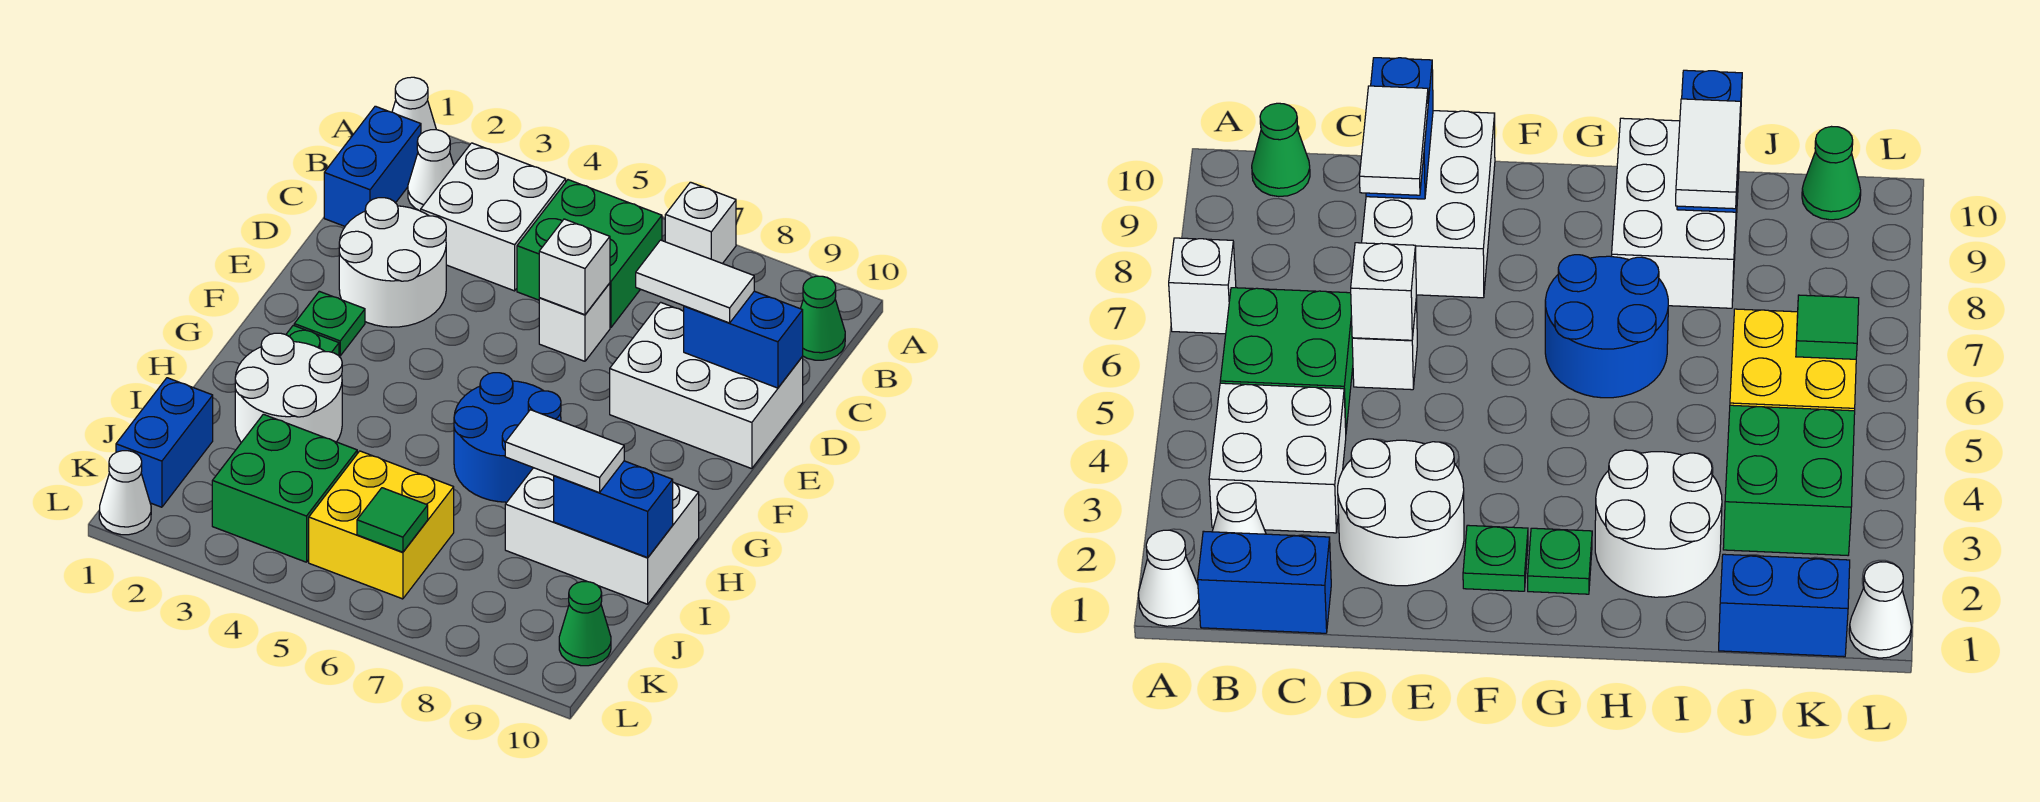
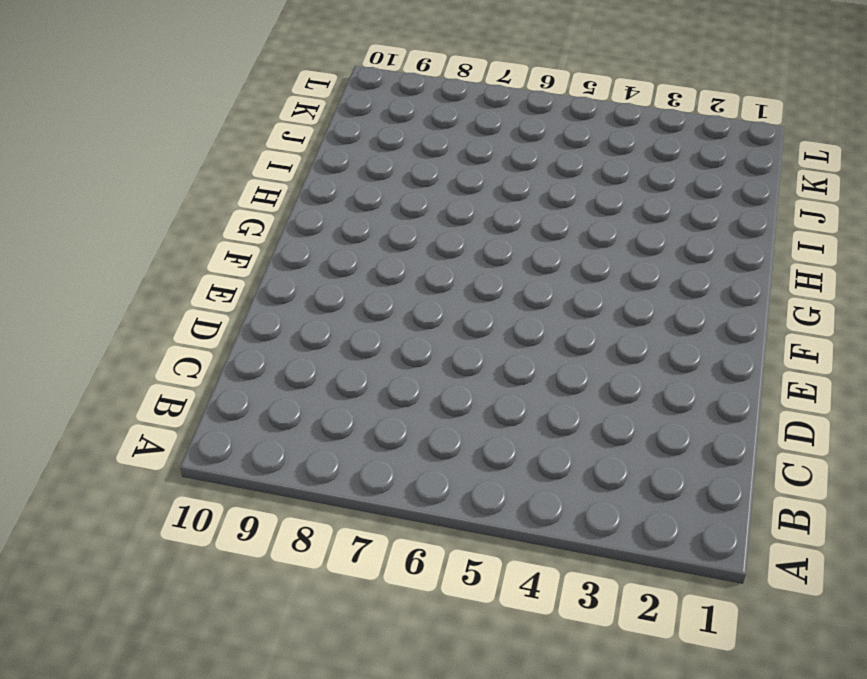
none -> white cone A1 level 1
none -> white brick A7 level 1
none -> blue brick B1:C1 level 1

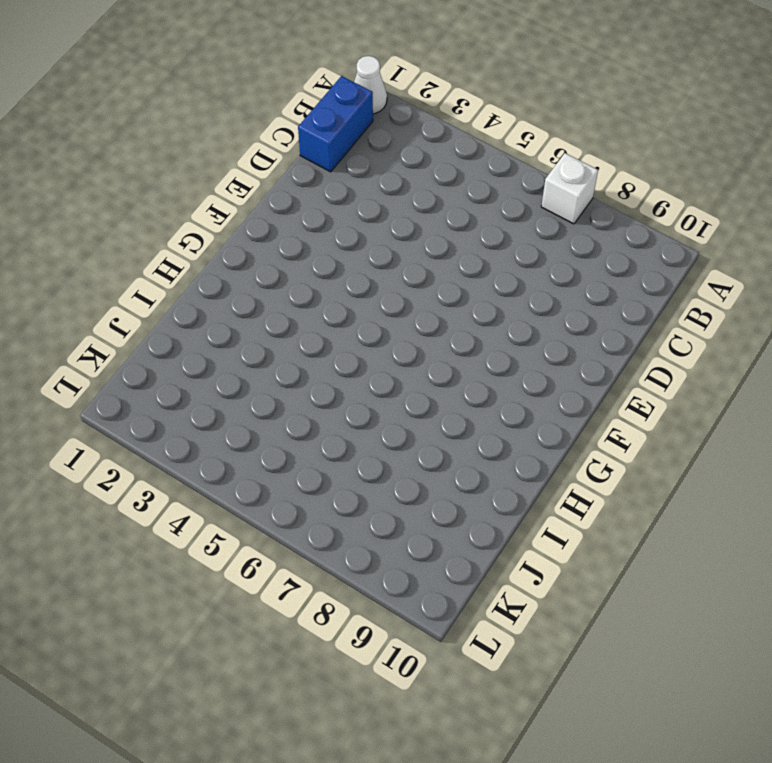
none -> white cone B2 level 1
none -> white brick B3:C4 level 1
none -> green brick B5:C6 level 1

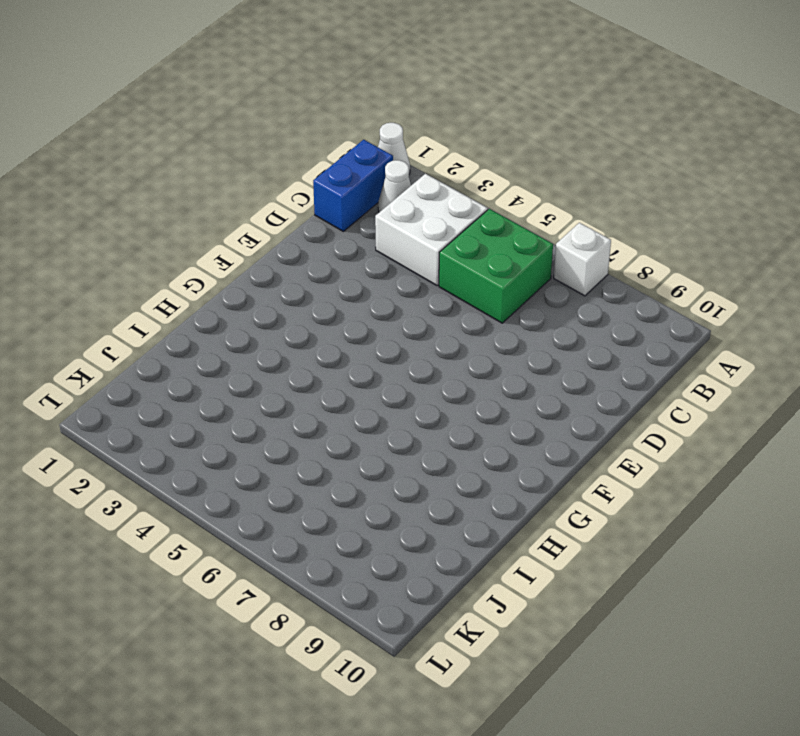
none -> green cone B10 level 1
none -> white round brick D2:E3 level 1
none -> white brick D6 level 1

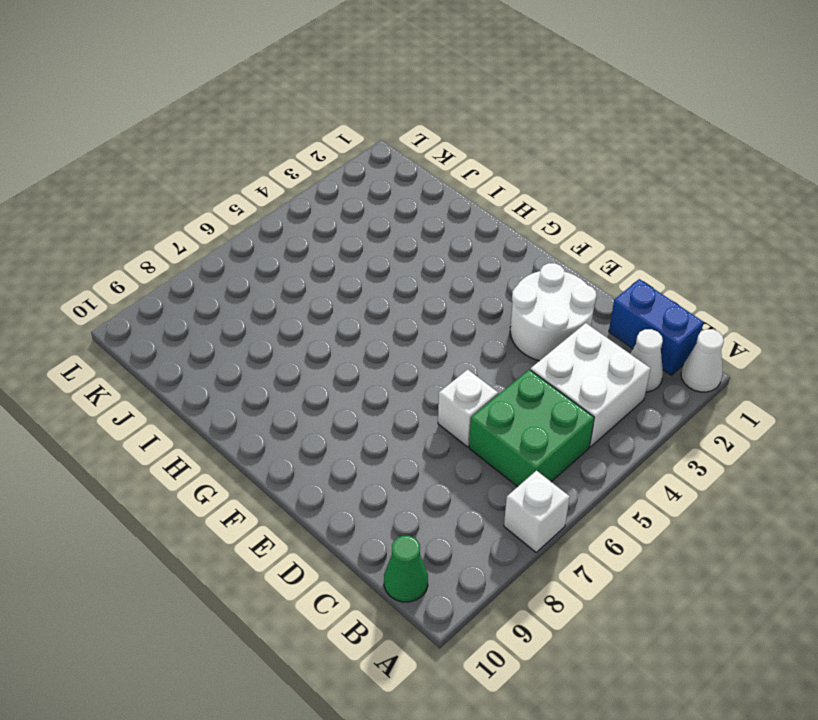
none -> white brick D8:E10 level 1
none -> green plate F2 level 1
none -> green plate G2 level 1

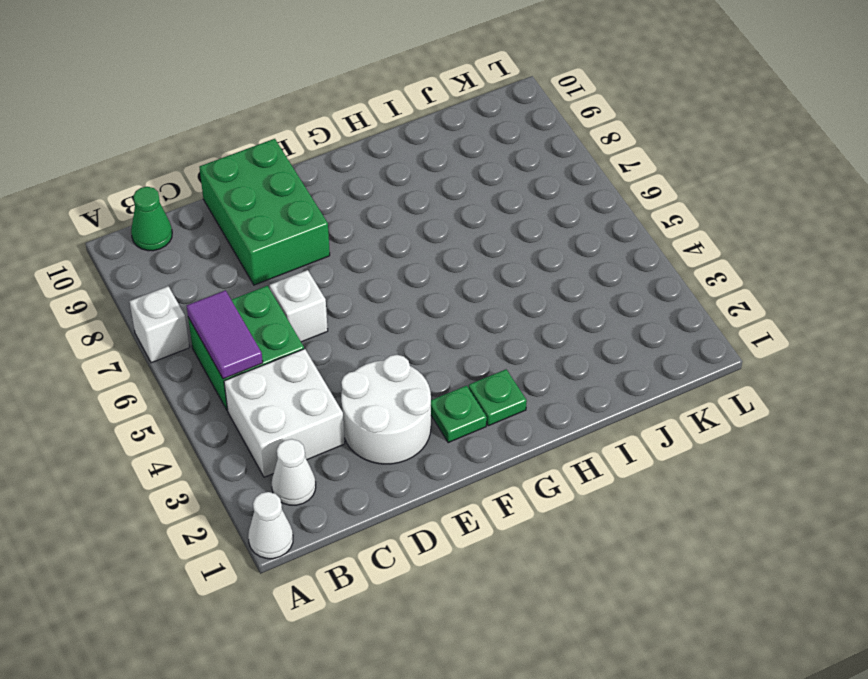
purple tile B5:B6 level 2 -> none
green brick D8:E10 level 1 -> white brick D8:E10 level 1
none -> blue brick B1:C1 level 1
none -> blue round brick G6:H7 level 1
none -> white round brick H2:I3 level 1

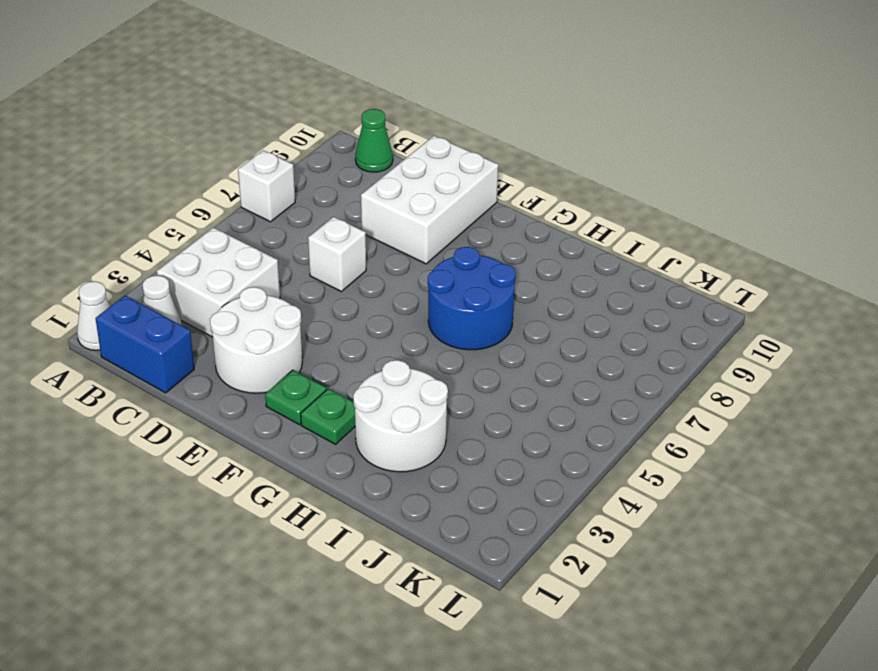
none -> green brick B5:C6 level 1
none -> white brick H8:I10 level 1
none -> blue brick J1:K1 level 1

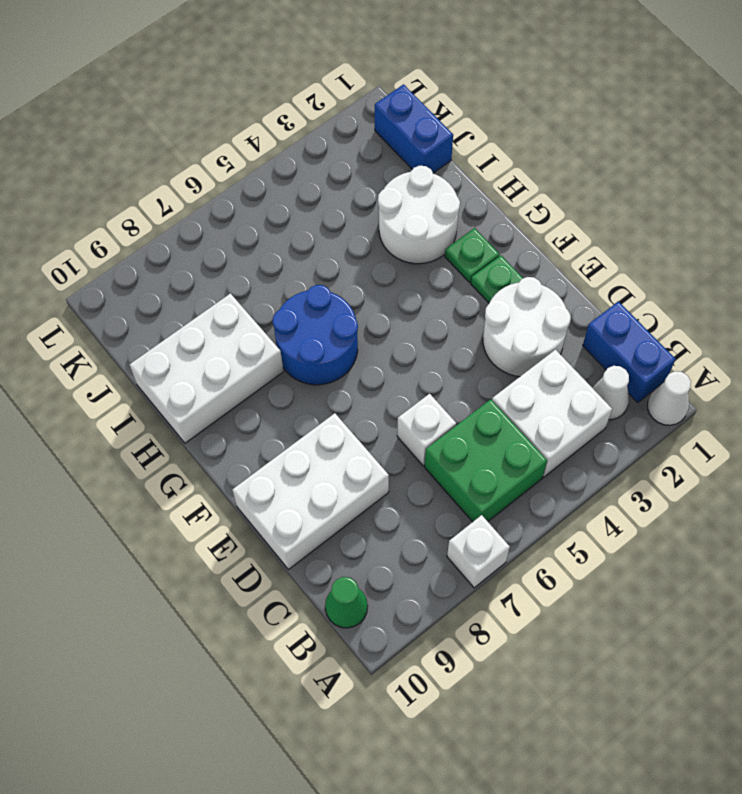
none -> green brick J3:K4 level 1
none -> yellow brick J5:K6 level 1
none -> green cone K10 level 1

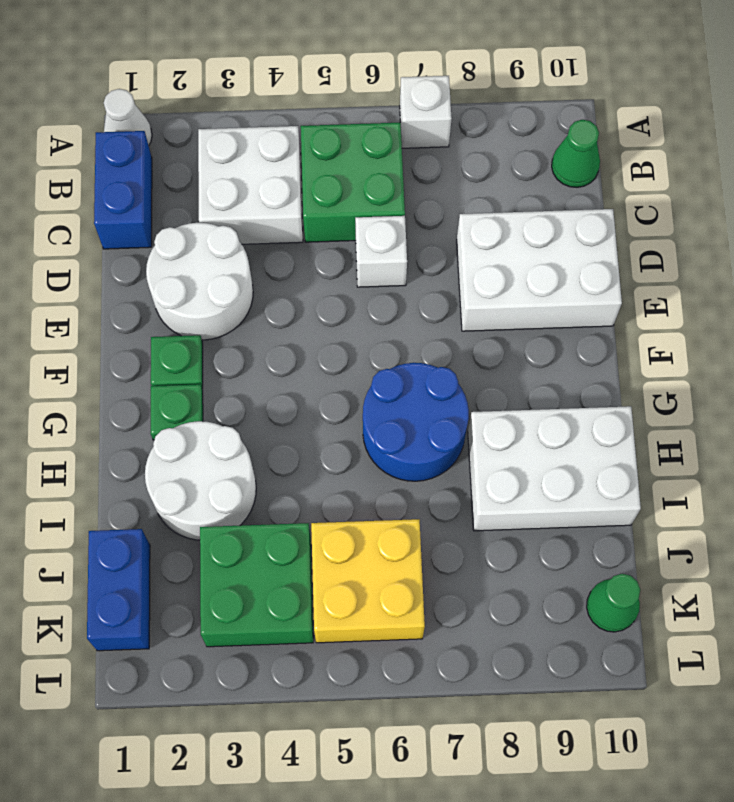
none -> white cone B2 level 1
none -> white cone L1 level 1
none -> white brick D6 level 2

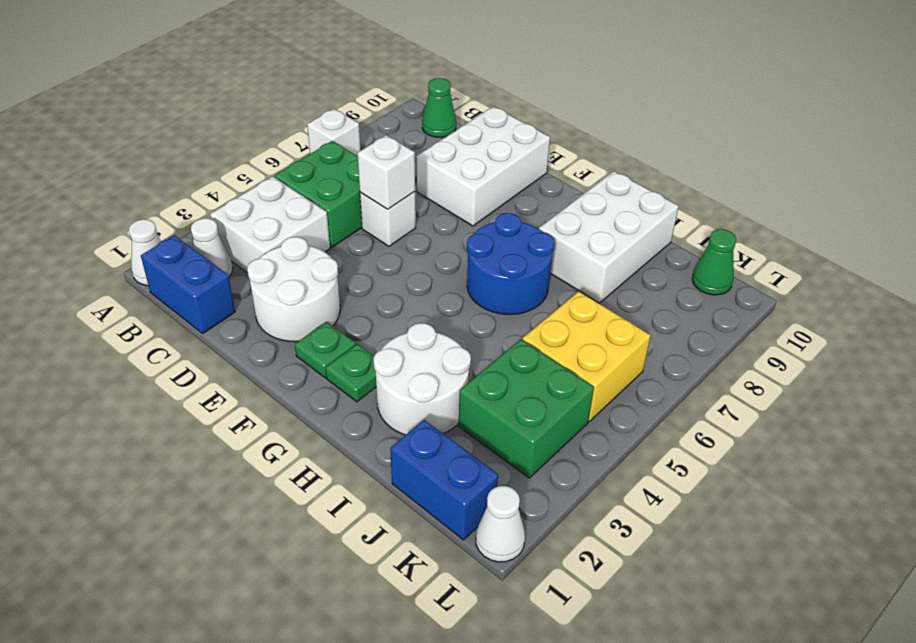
none -> blue brick D9:D10 level 2
none -> blue brick I9:I10 level 2
none -> green tile K6 level 2

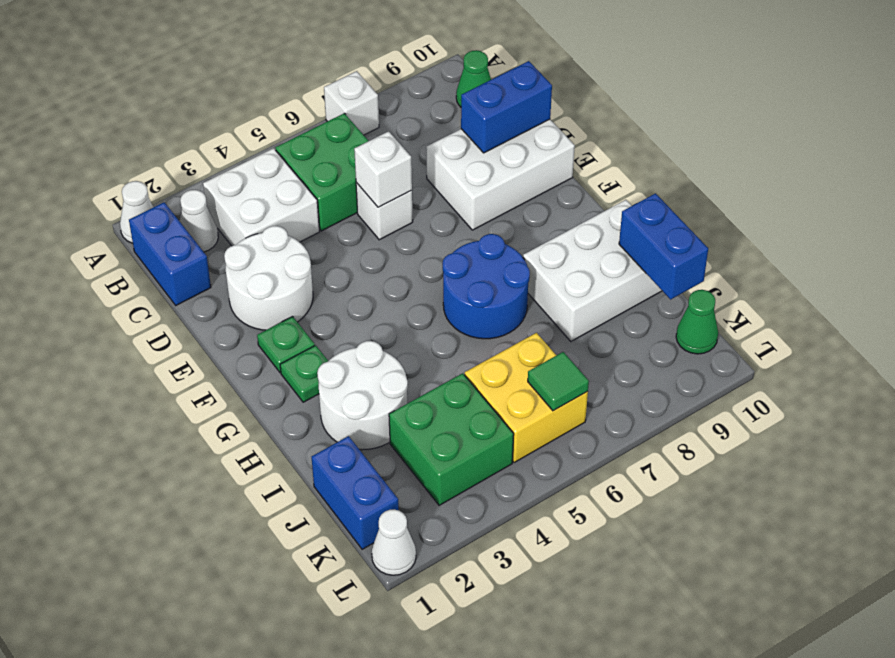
blue brick I10:J10 level 2 -> blue brick I9:I10 level 2
none -> white tile D8:D9 level 3
none -> white tile I8:I9 level 3

